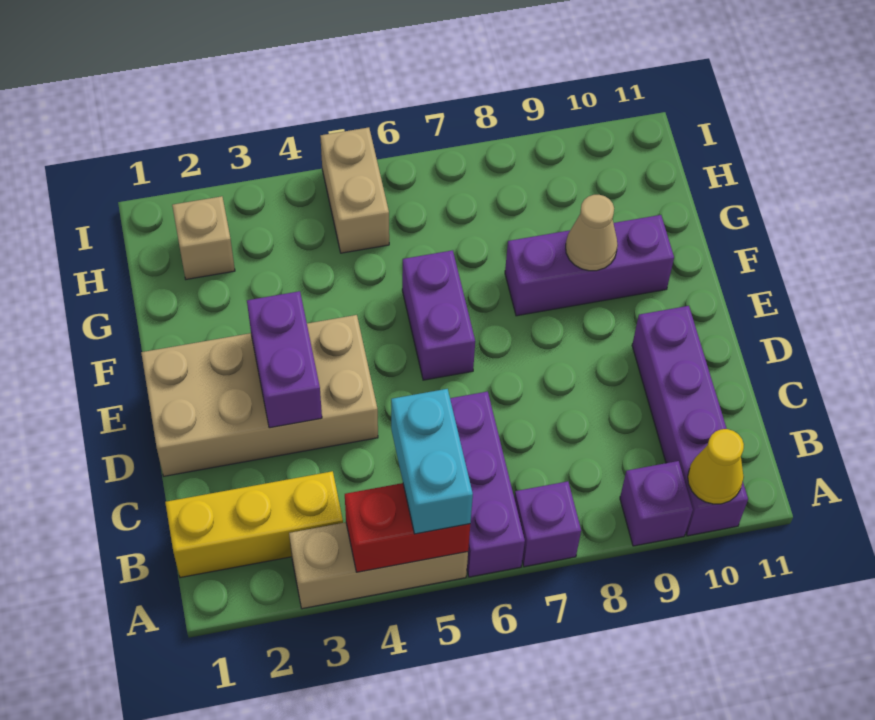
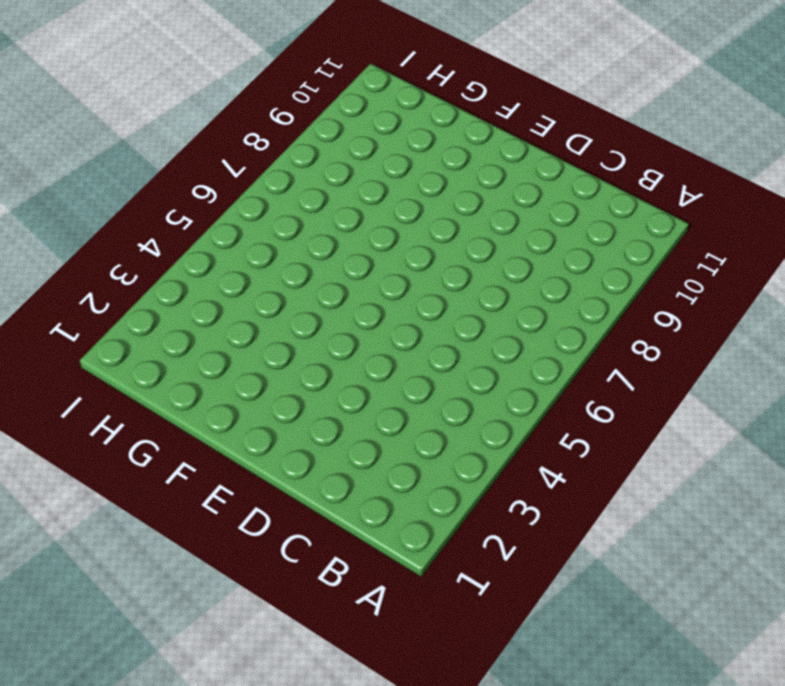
none -> tan brick A3:A5 level 1
none -> purple brick A6:C6 level 1
none -> purple brick A7 level 1

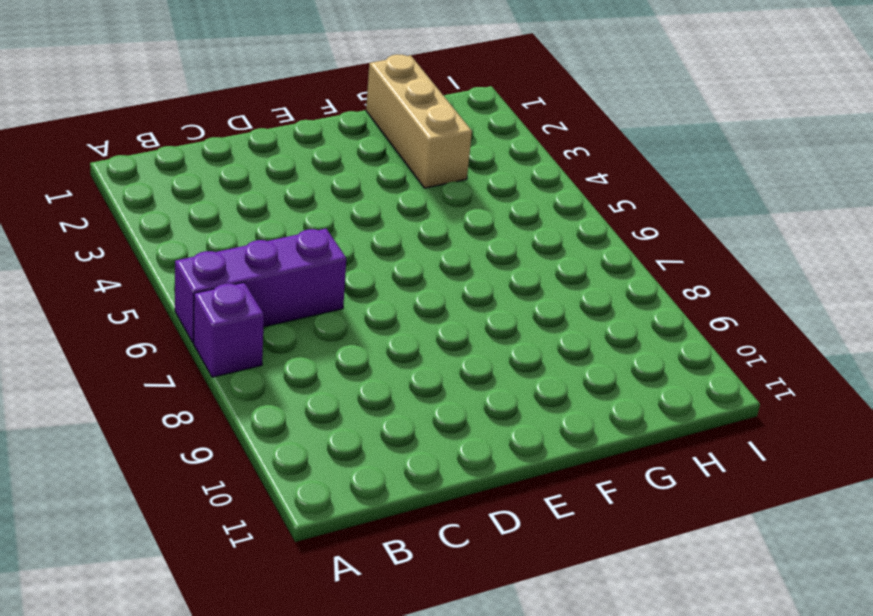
tan brick G1:G3 level 1 -> tan brick A3:A5 level 1
none -> purple brick A9 level 1
none -> purple brick A10:D10 level 1
none -> yellow brick B1:B3 level 1

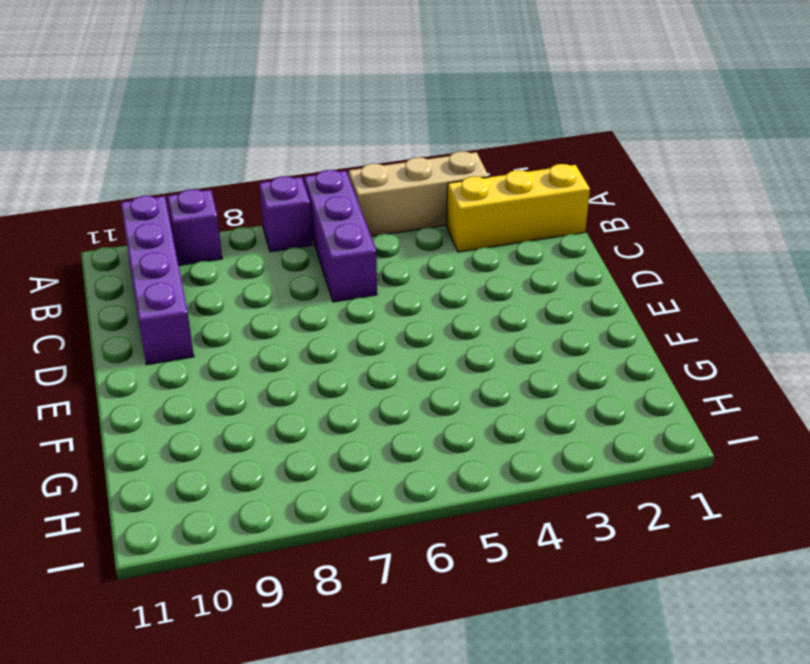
none -> tan brick D1:E4 level 1
none -> purple brick E6:F6 level 1
none -> purple brick F8:F10 level 1

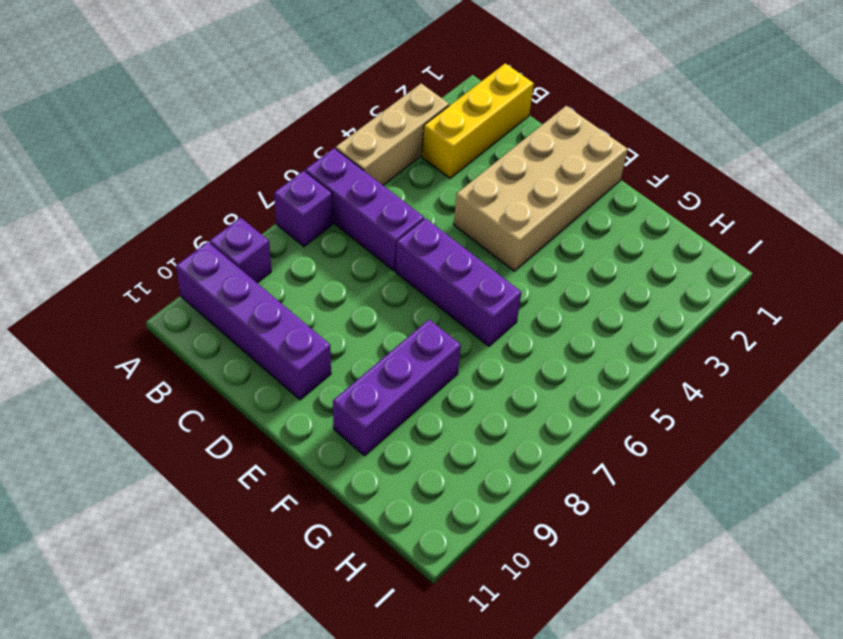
purple brick D6:F6 level 1 -> purple brick E6:F6 level 1
none -> tan brick H2 level 1
none -> tan brick H5:I5 level 1
none -> red brick A4:A5 level 2

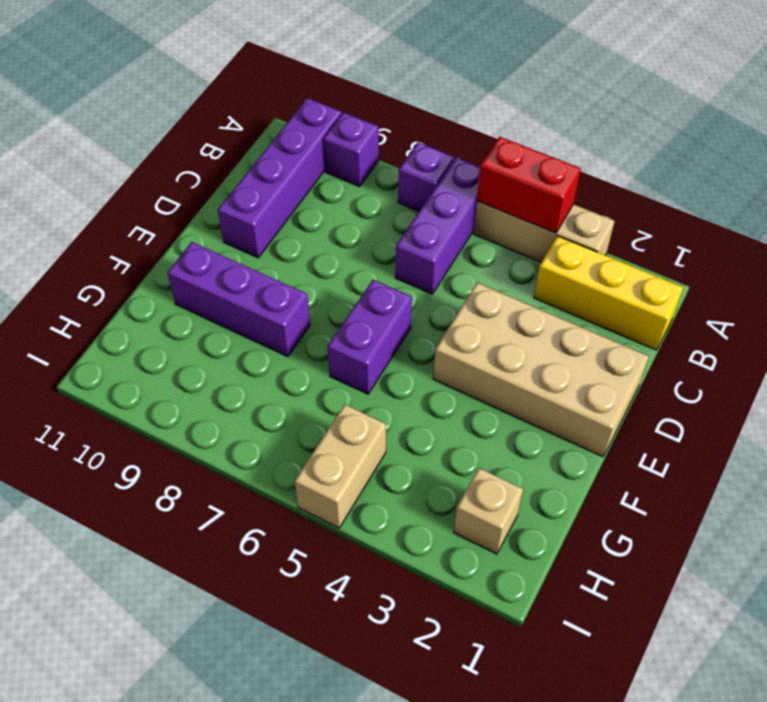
none -> yellow cone A10 level 2
none -> purple brick D3:E3 level 2
none -> tan cone F9 level 2

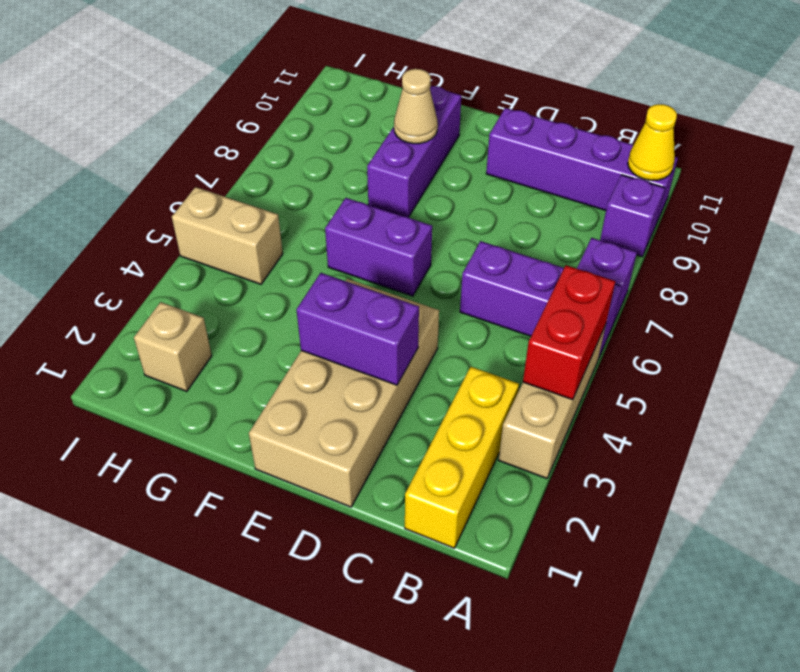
none -> cyan brick A5:B5 level 3

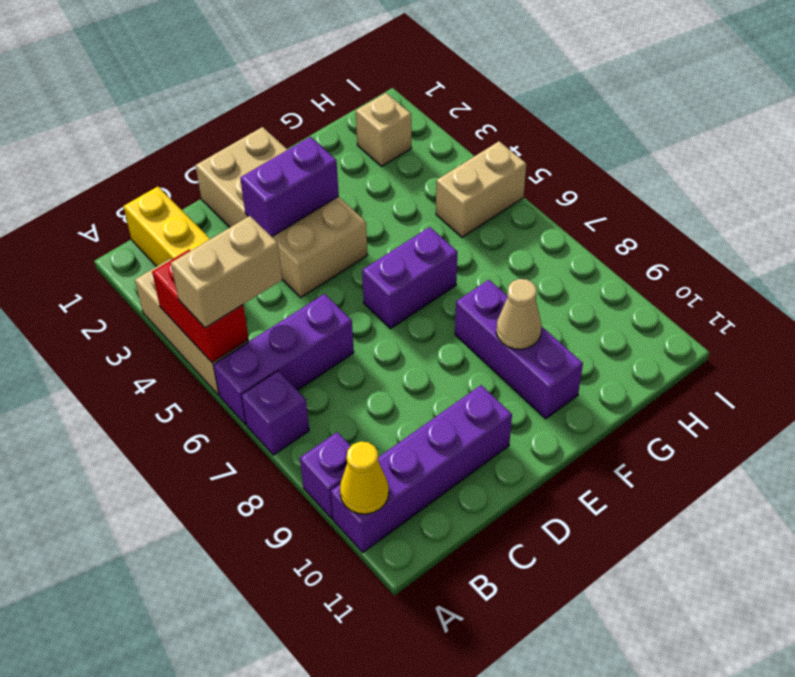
tan brick A5:B5 level 3 -> cyan brick A5:B5 level 3

